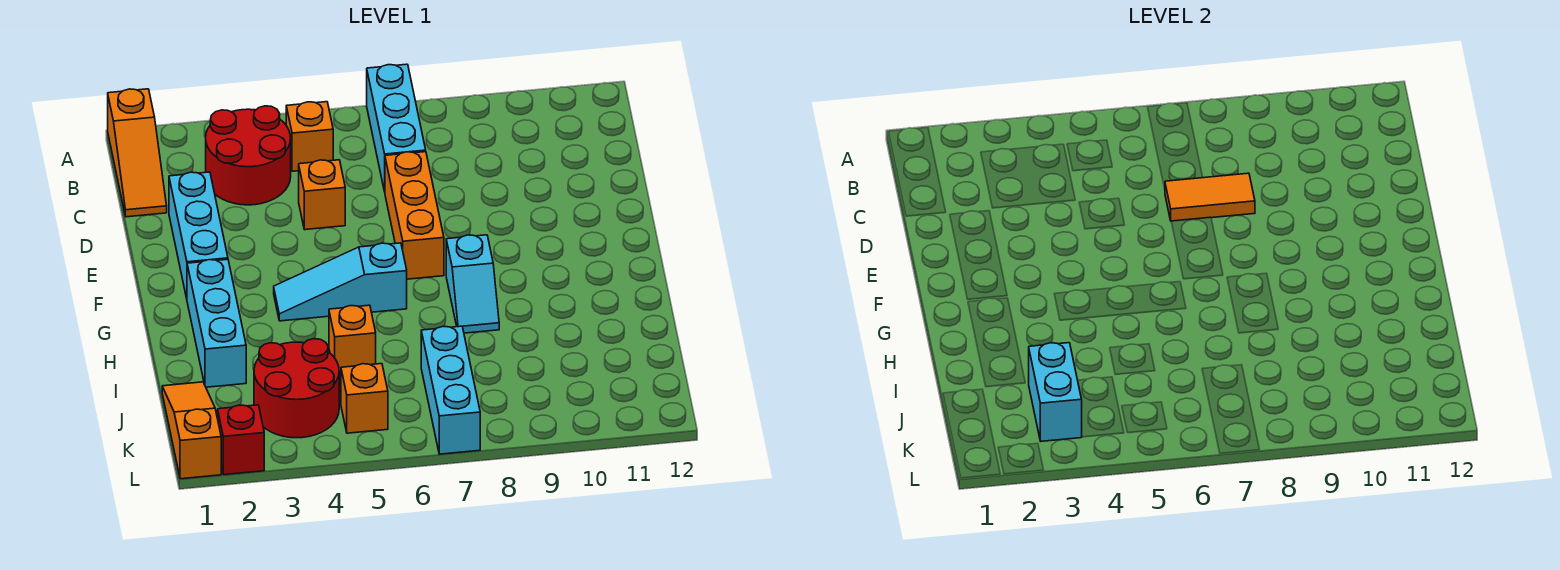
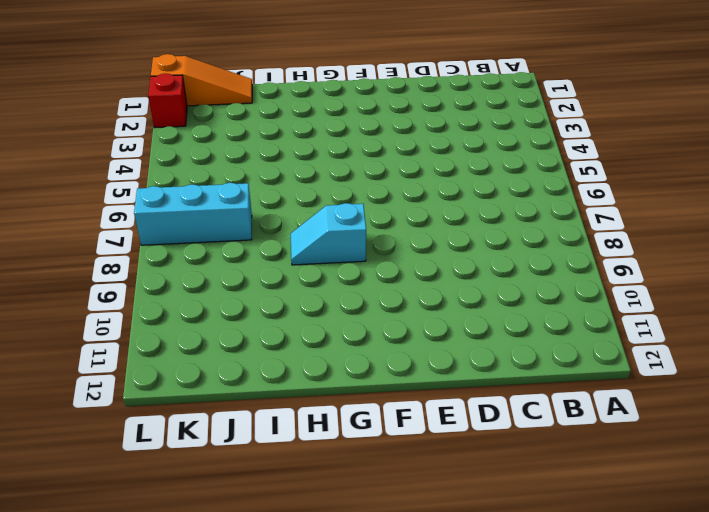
none -> orange slope A1:C1 level 1 top A
none -> cyan brick A7:C7 level 1
none -> red round brick B3:C4 level 1

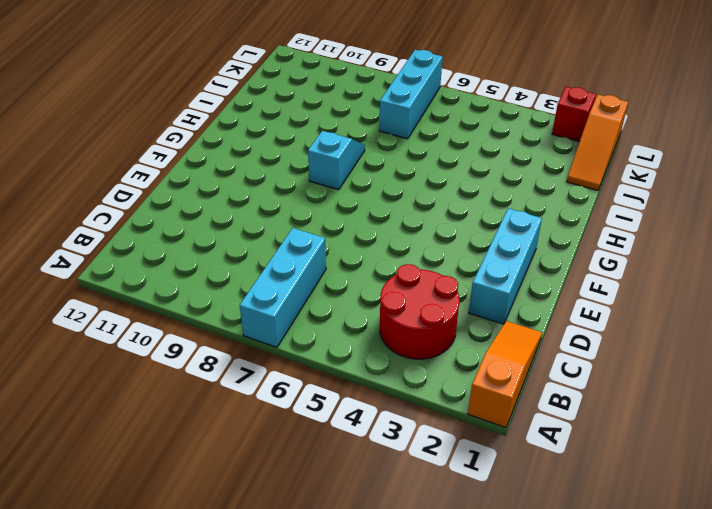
none -> orange brick B5 level 1
none -> orange brick D5 level 1
none -> orange brick D7:F7 level 1

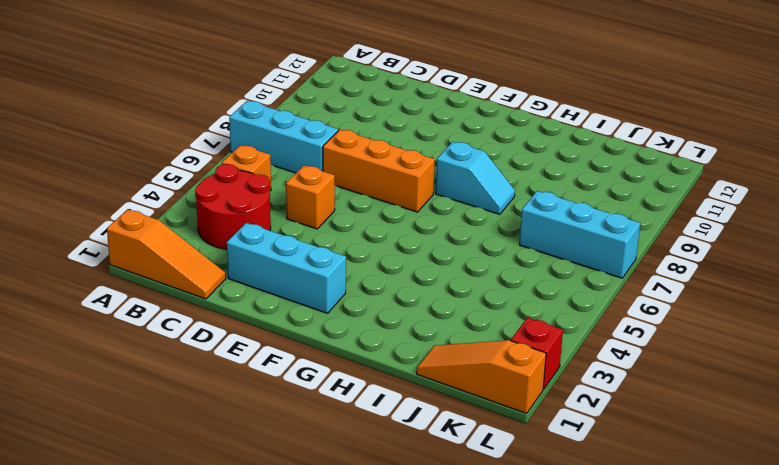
none -> cyan brick G2:I2 level 1
none -> cyan slope G4:G6 level 1 top 6
none -> orange brick I5 level 1

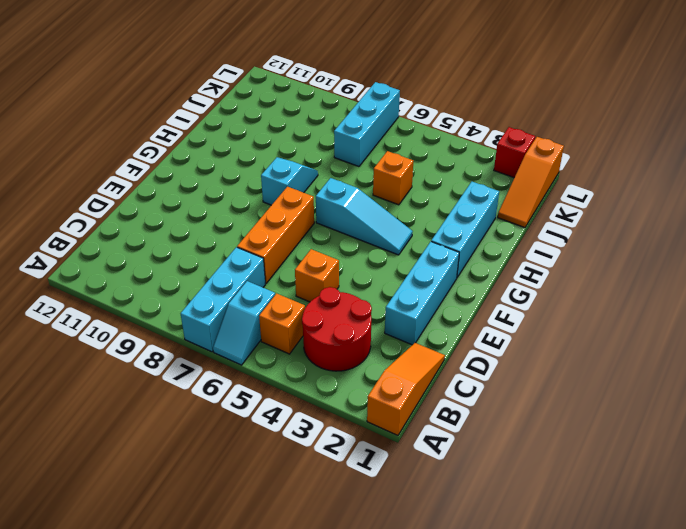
cyan slope A6:B6 level 1 top B -> none
none -> red round brick J3:K4 level 1
none -> orange brick K5 level 1
none -> orange tile D7:D8 level 2

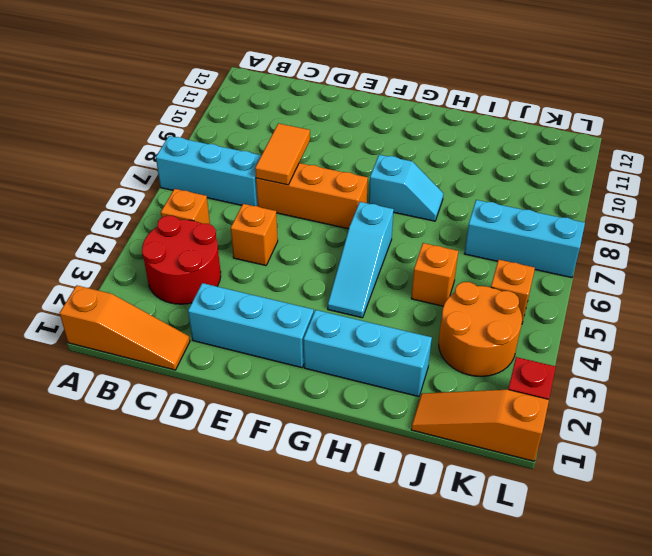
orange round brick J3:K4 level 1 -> red round brick J3:K4 level 1
none -> cyan brick J3:K3 level 2

